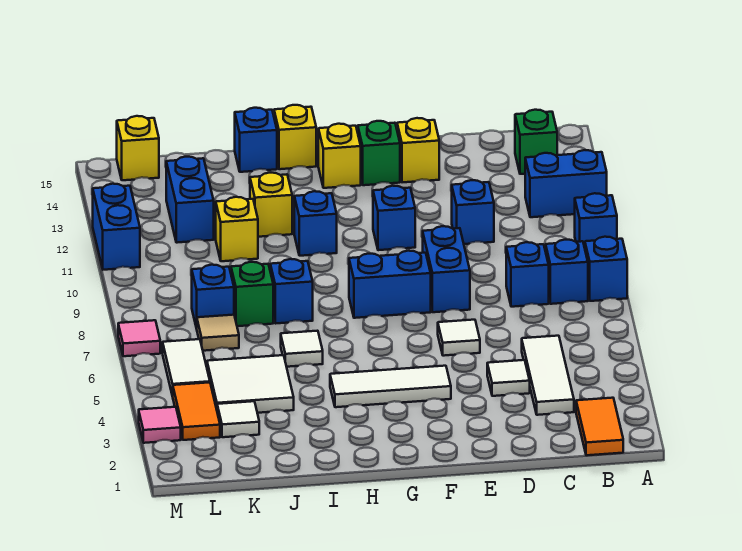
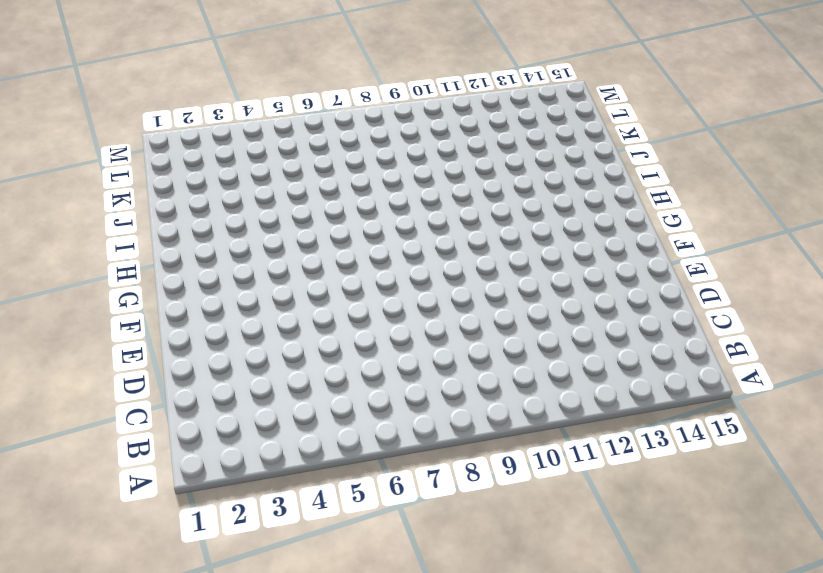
none -> blue brick A8 level 1
none -> blue brick A10 level 1
none -> blue brick A12:B12 level 1
none -> orange tile B1:B2 level 1

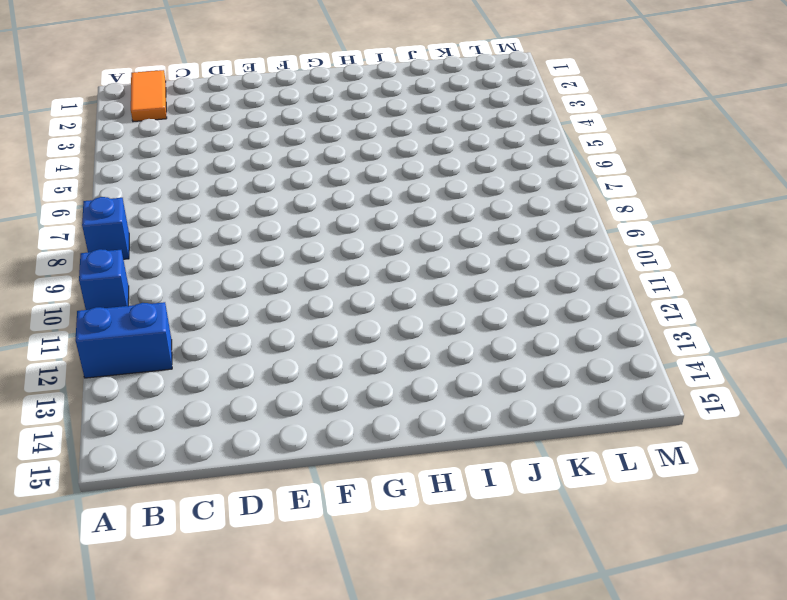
none -> blue brick B8 level 1
none -> green brick B14 level 1
none -> white tile C3:C5 level 1
none -> blue brick C8 level 1

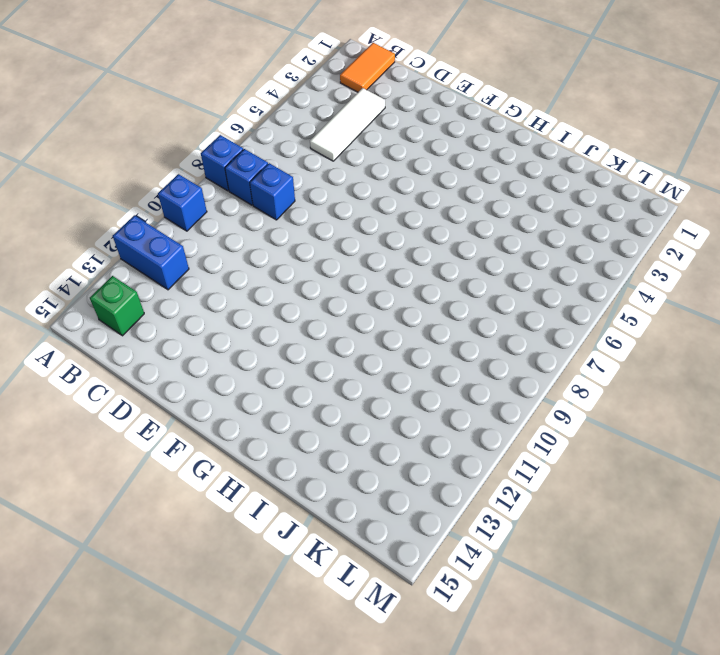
none -> white tile D4 level 1
none -> blue brick D11 level 1
none -> white tile E6 level 1
none -> blue brick E8:E9 level 1

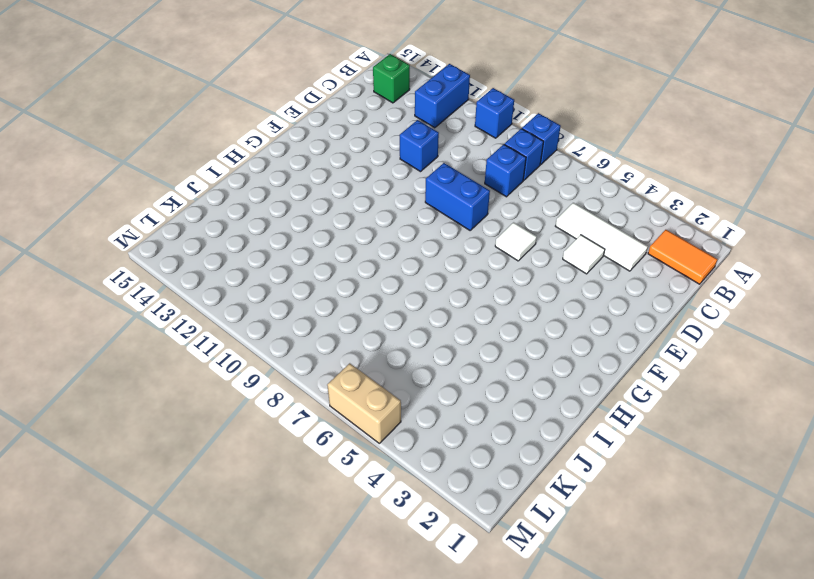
tan brick M5:M6 level 1 -> none
none -> yellow brick E14 level 1
none -> white tile F4:H4 level 1
none -> blue brick F8:G8 level 1
none -> blue brick F11 level 1

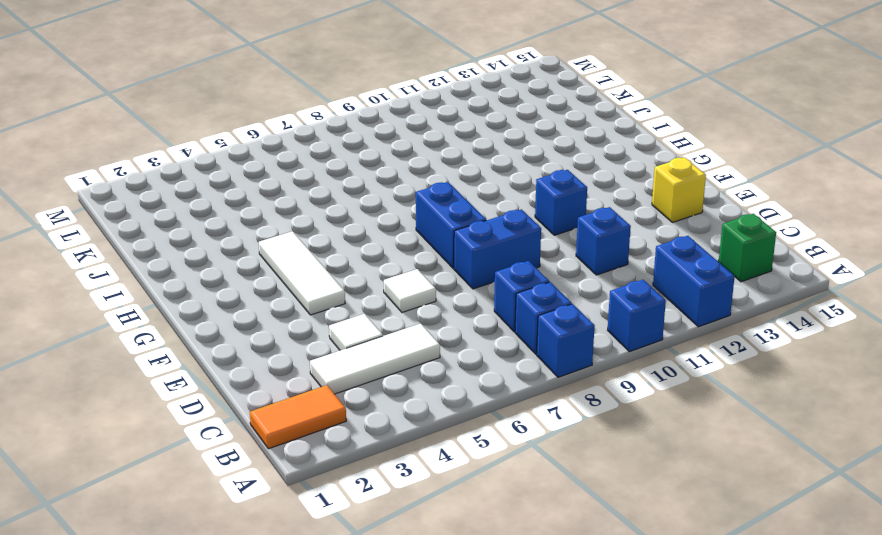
none -> green brick F14 level 1
none -> yellow brick G14 level 1
none -> blue brick H11 level 1
none -> yellow brick H15 level 1

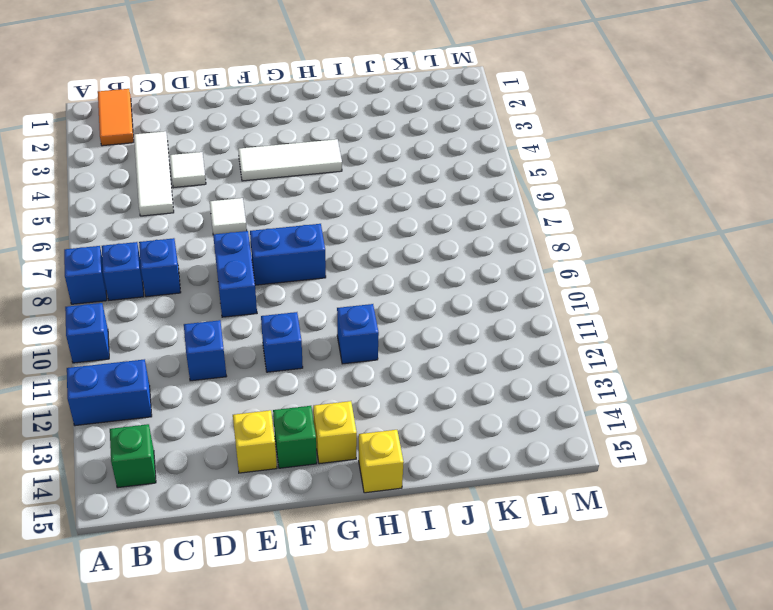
none -> white tile I6 level 1
none -> blue brick I8 level 1
none -> yellow brick I12 level 1
none -> blue brick I15 level 1

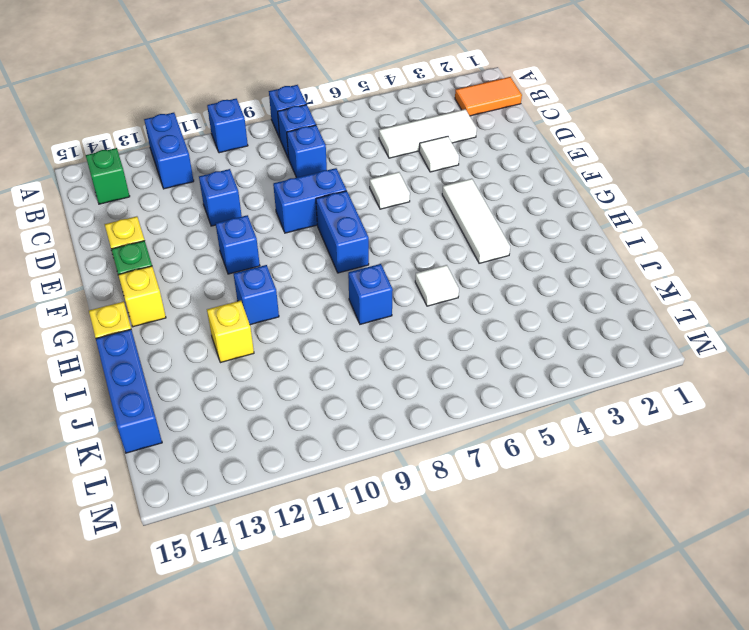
blue brick I15:K15 level 1 -> blue brick I15 level 1
none -> white tile J4:K5 level 1
none -> green brick J8 level 1
none -> yellow brick J11 level 1
none -> white tile K3 level 1

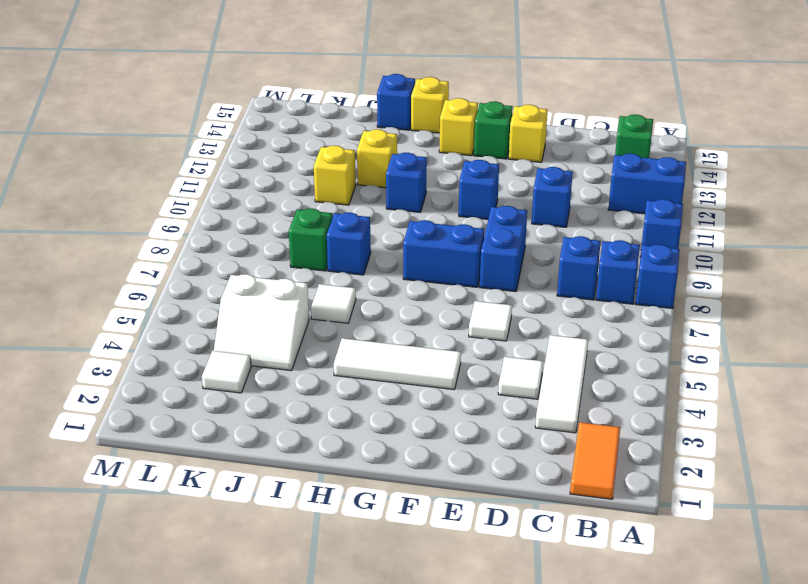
white slope J4:K5 level 1 top 5 -> white tile J4:K5 level 1
none -> tan tile K7 level 1
none -> blue brick K8 level 1
none -> blue brick K12:K13 level 1
none -> orange tile L3:L4 level 1

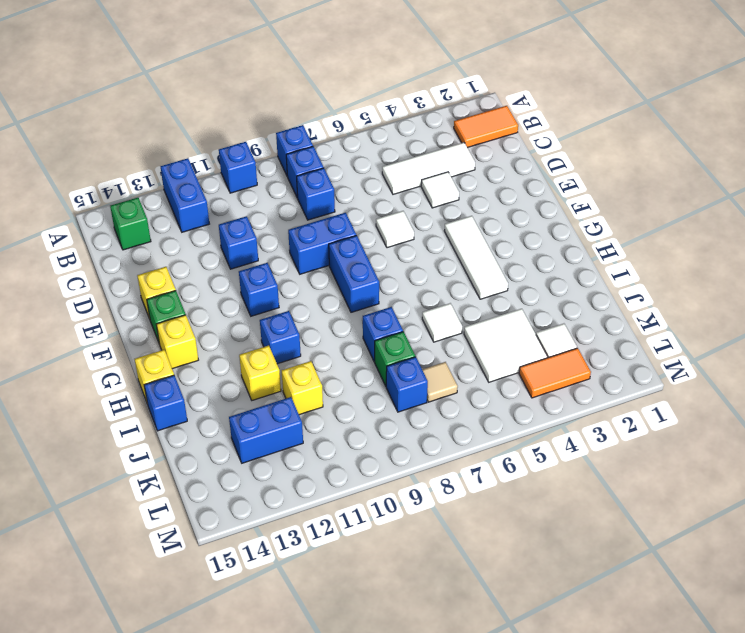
none -> white tile L5:L6 level 1
none -> yellow brick L15 level 1
none -> pink tile M3 level 1
none -> pink tile M7 level 1

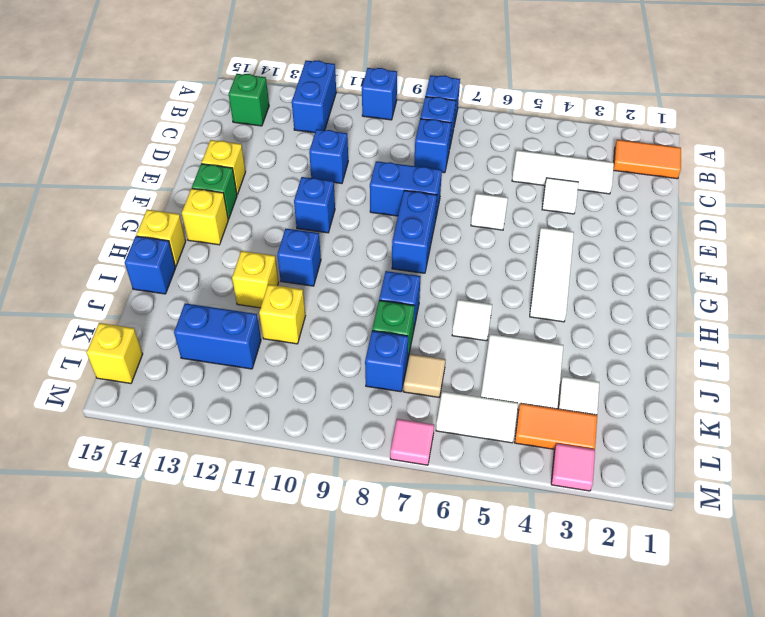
none -> blue brick M11:M12 level 1

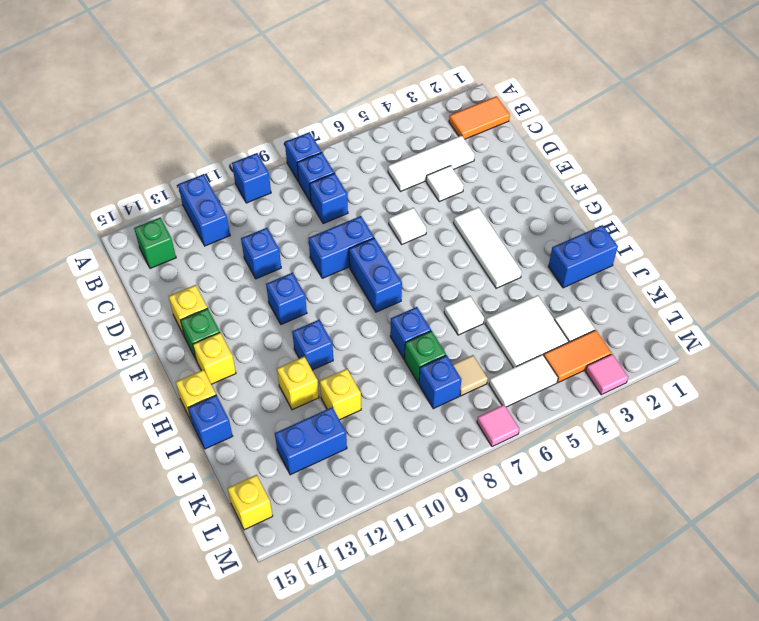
blue brick I1:I2 level 1 -> blue brick M11:M12 level 1

